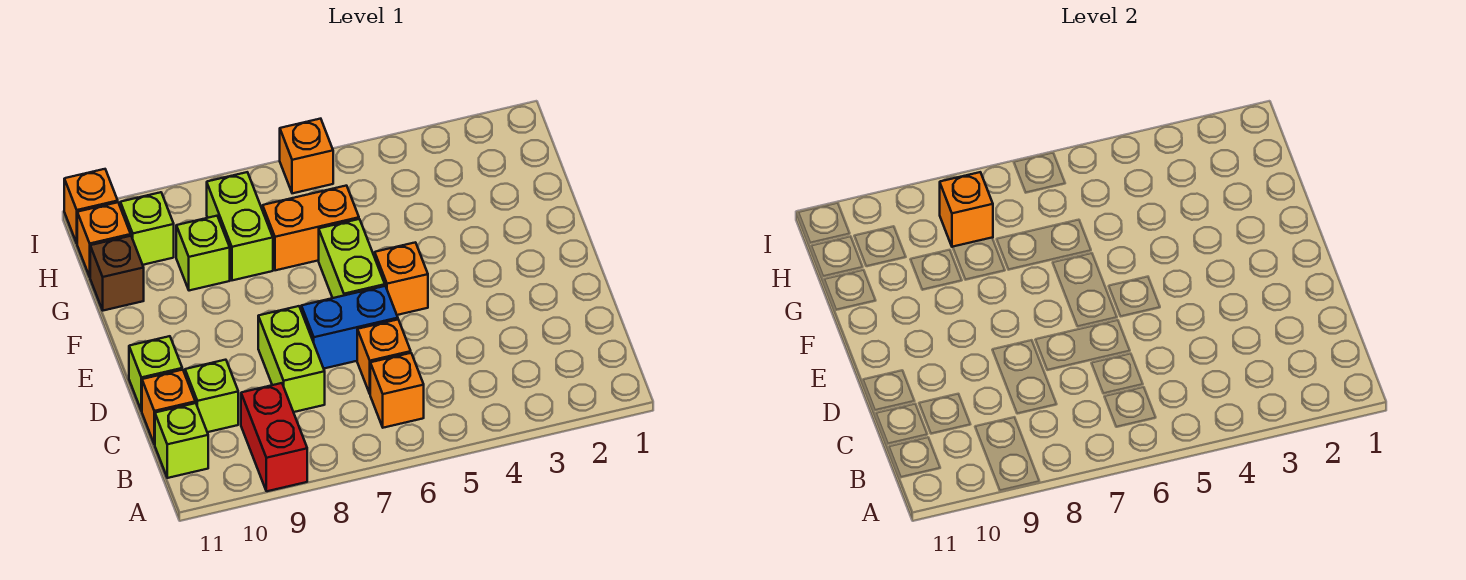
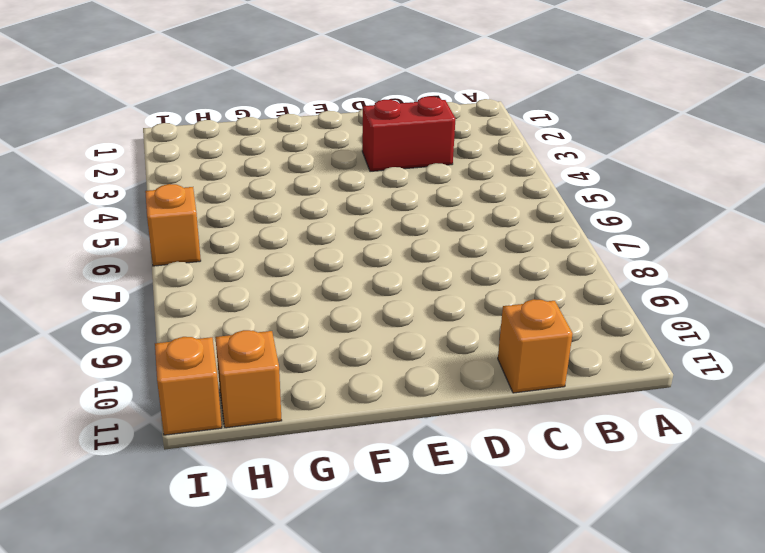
red brick C3:D3 level 1 -> red brick A9:B9 level 1
none -> orange brick B6 level 1
none -> lime brick B11 level 1
none -> orange brick C6 level 1

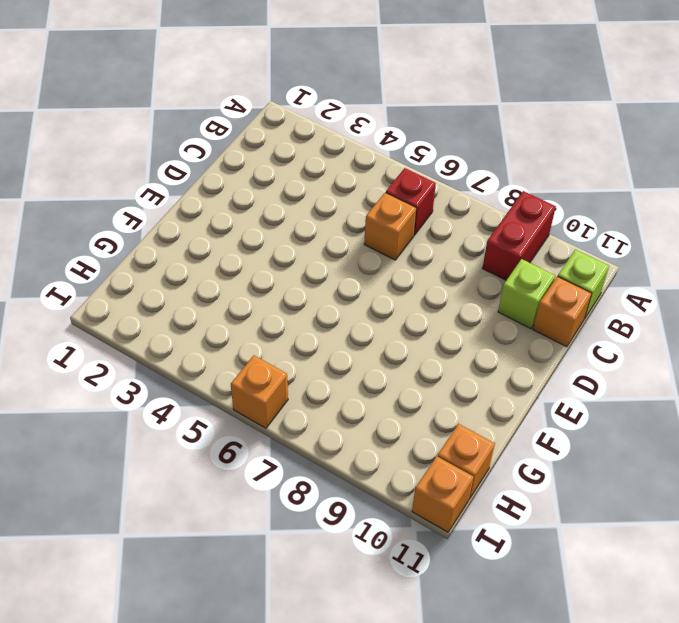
red brick B6 level 1 -> orange brick B6 level 1
none -> lime brick C8:D8 level 1
none -> blue brick D6:D7 level 1
none -> lime brick D11 level 1

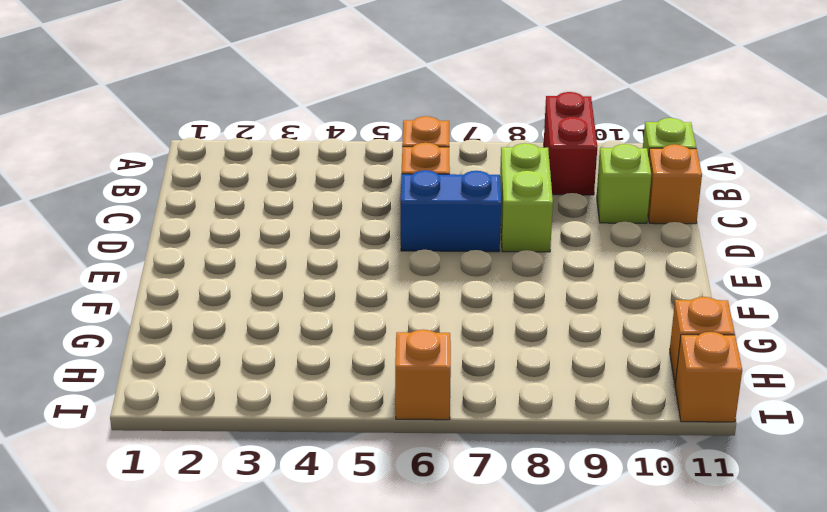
none -> lime brick D11 level 1
none -> orange brick E5 level 1
none -> lime brick E6:F6 level 1

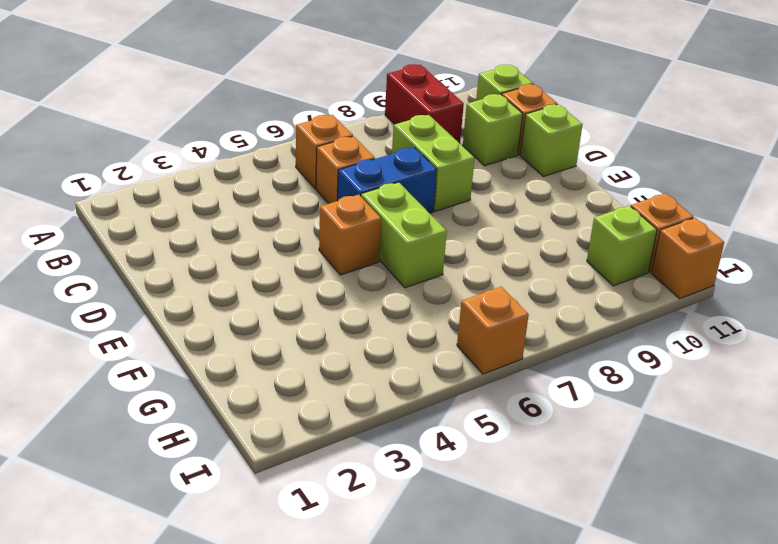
none -> orange brick G6:G7 level 1
none -> lime brick G8:H8 level 1
none -> lime brick G9 level 1

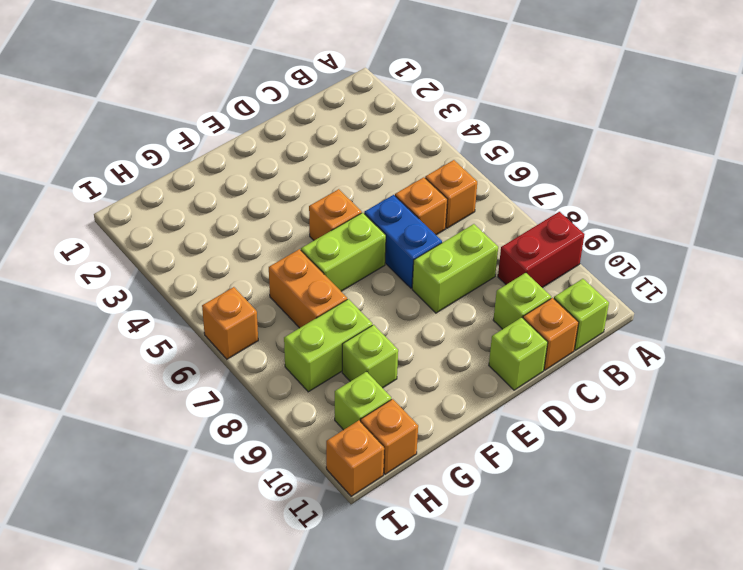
none -> brown brick G11 level 1
none -> orange brick H8 level 2

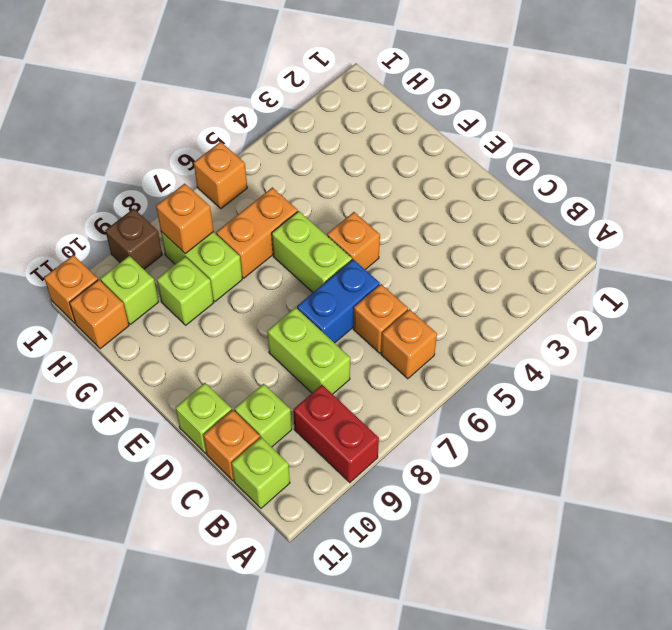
brown brick I9 level 1 -> brown brick G11 level 1

